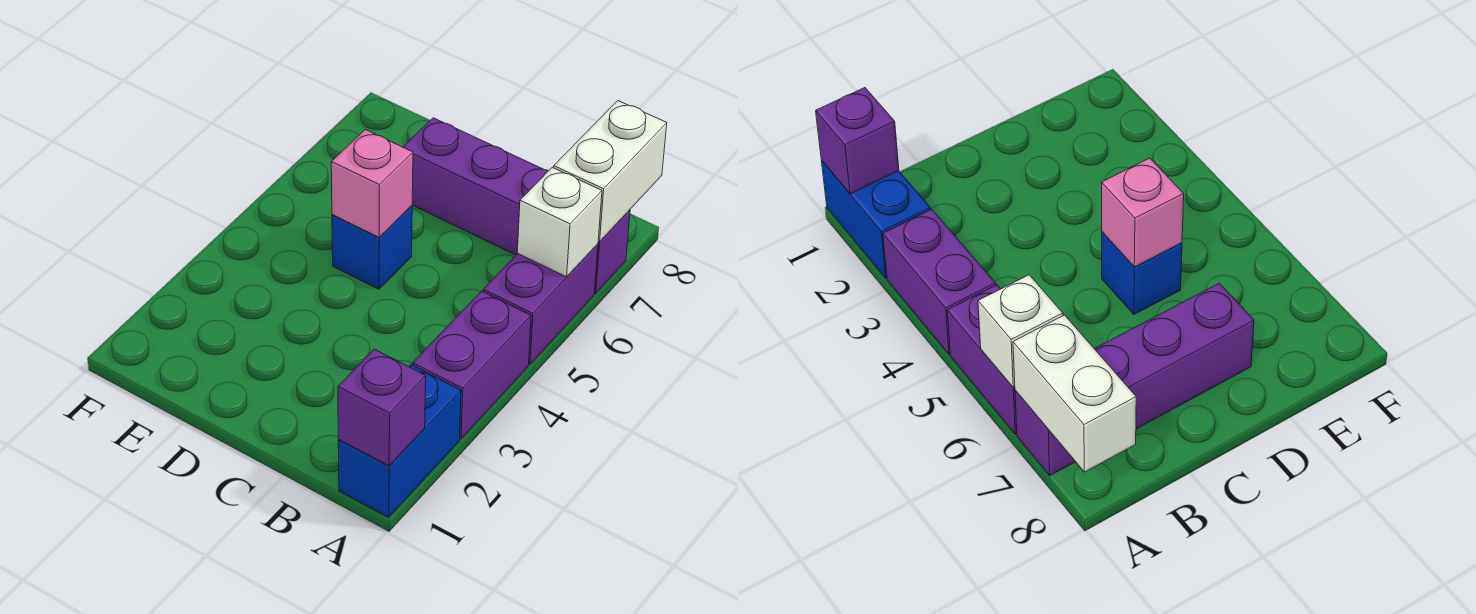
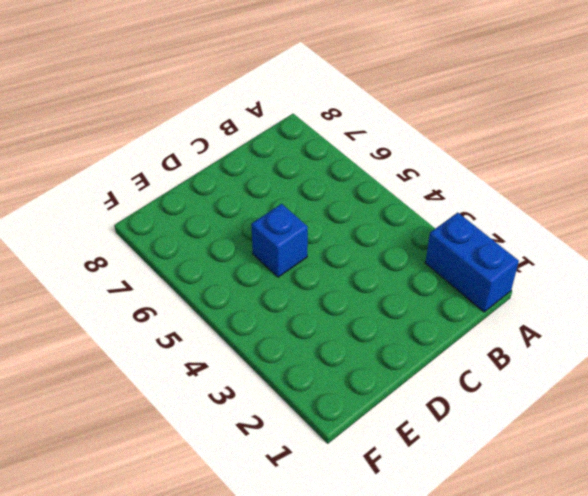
none -> purple brick A3:A4 level 1
none -> purple brick A5:A6 level 1

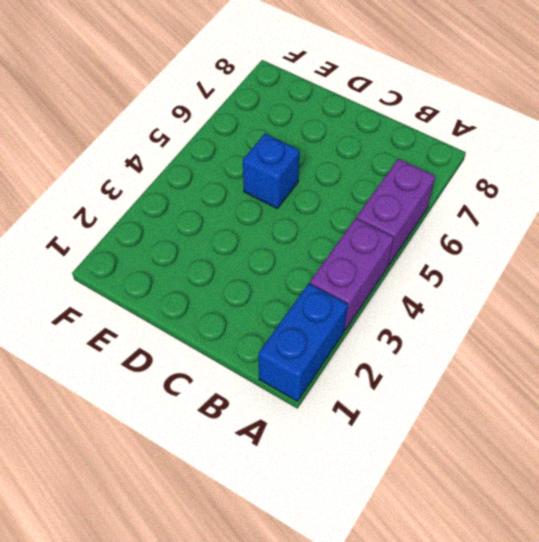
none -> purple brick A7:D7 level 1
none -> purple brick A1 level 2

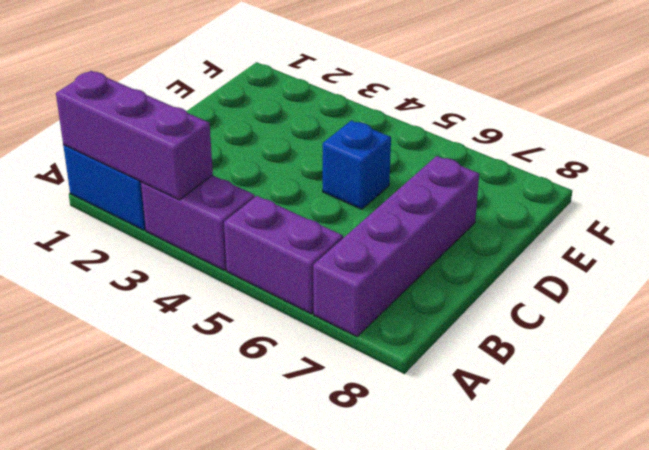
purple brick A1:A3 level 2 -> purple brick A1 level 2
none -> white brick A6 level 2
none -> white brick A7:A8 level 2

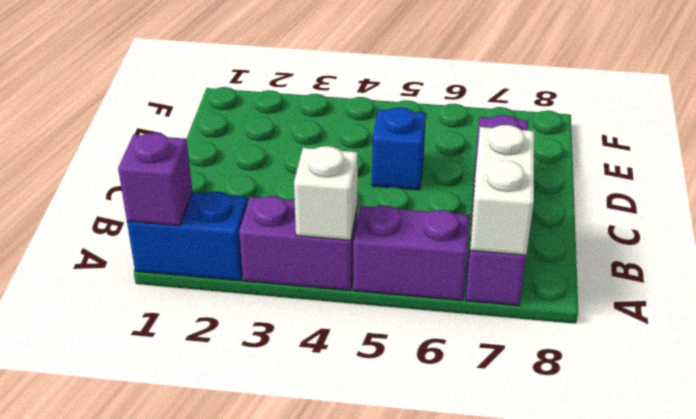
white brick A4 level 2 -> white brick A6 level 2
white brick A7:B7 level 2 -> white brick A7:A8 level 2
none -> pink brick D5 level 2

